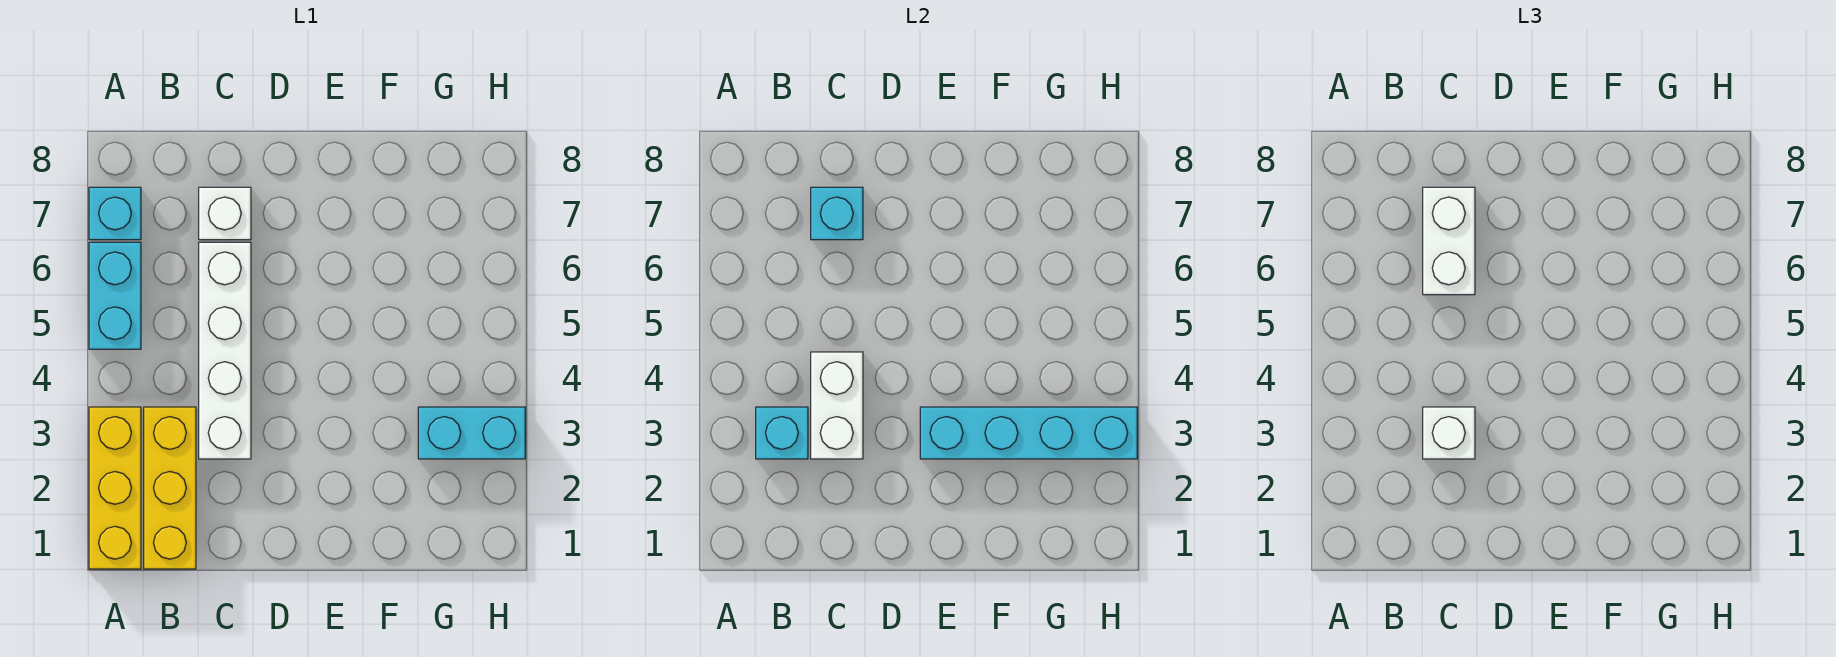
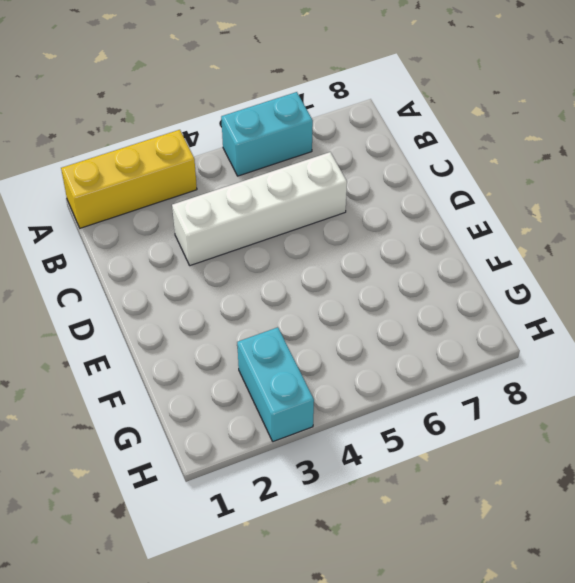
none -> cyan brick A7 level 1
none -> yellow brick B1:B3 level 1
none -> white brick C7 level 1

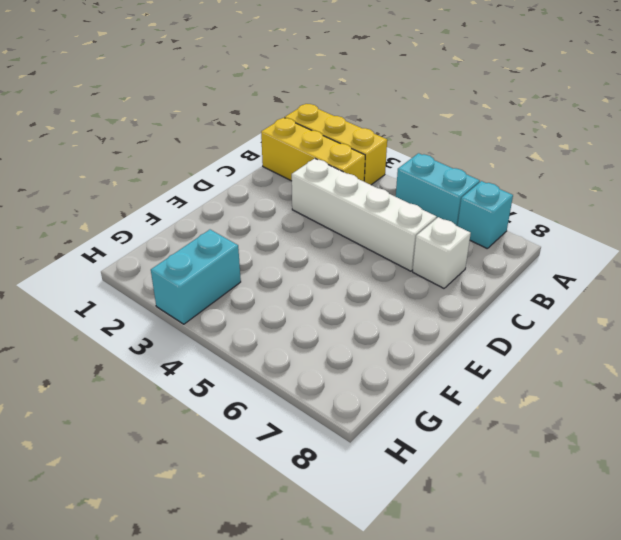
none -> cyan brick B3 level 2
none -> white brick C3:C4 level 2
none -> cyan brick C7 level 2

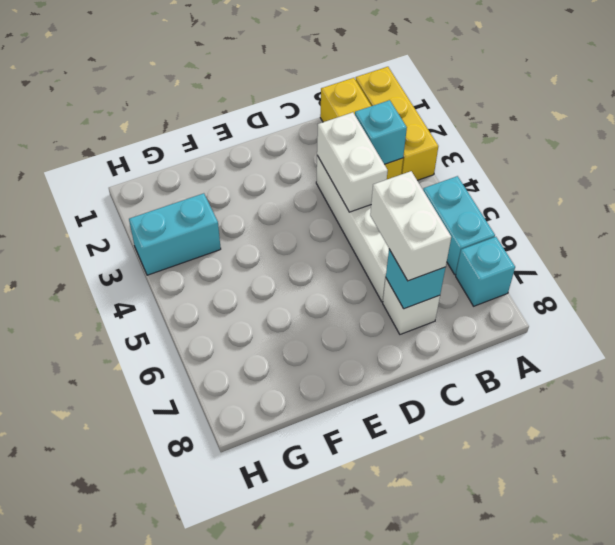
none -> cyan brick E3:H3 level 2
none -> white brick C3 level 3

